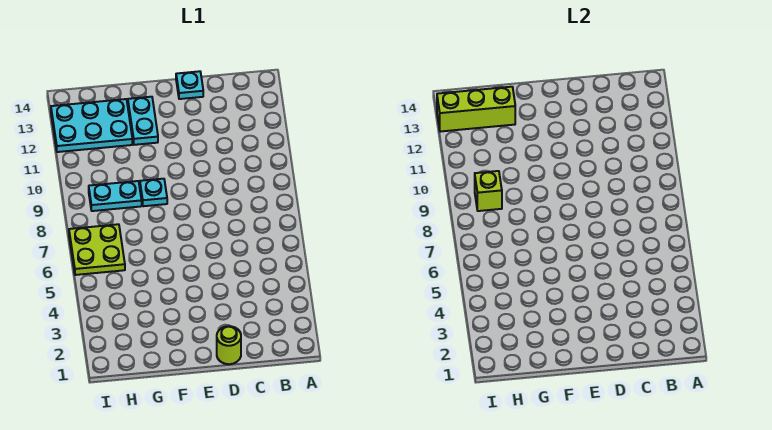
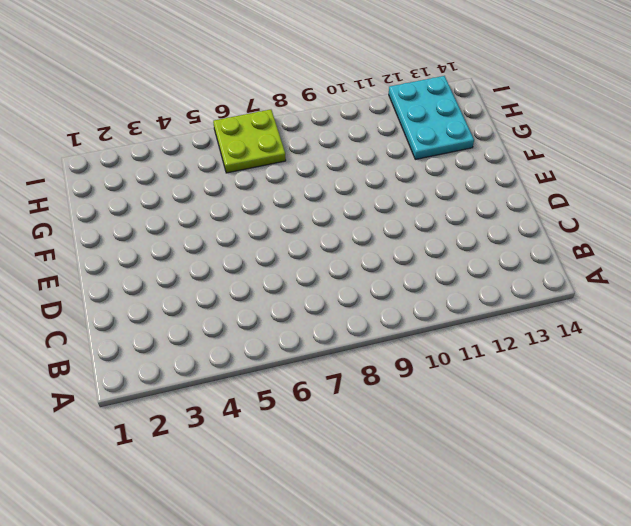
none -> lime round brick D1 level 1
none -> cyan plate D14 level 1

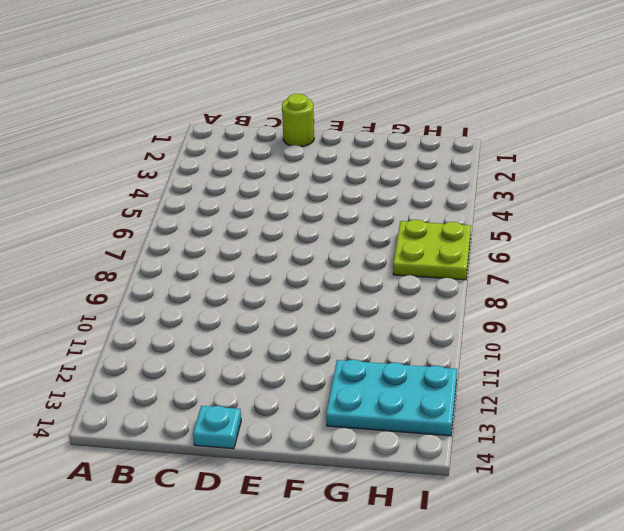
none -> cyan plate F9 level 1
none -> cyan plate F12:F13 level 1

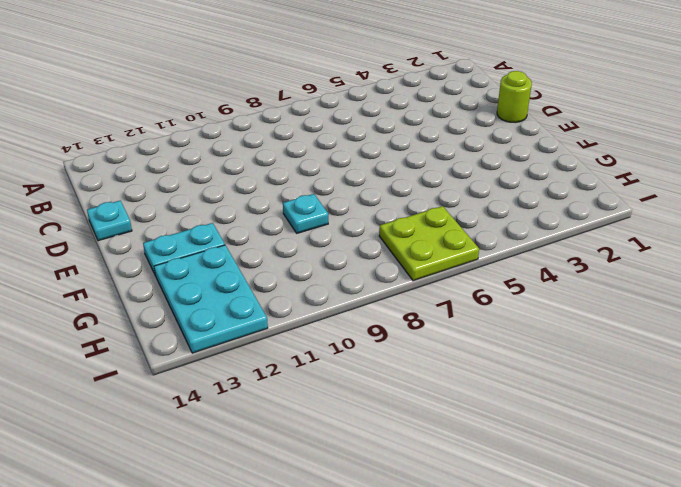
none -> cyan plate G9:H9 level 1
none -> lime brick G13:I13 level 2

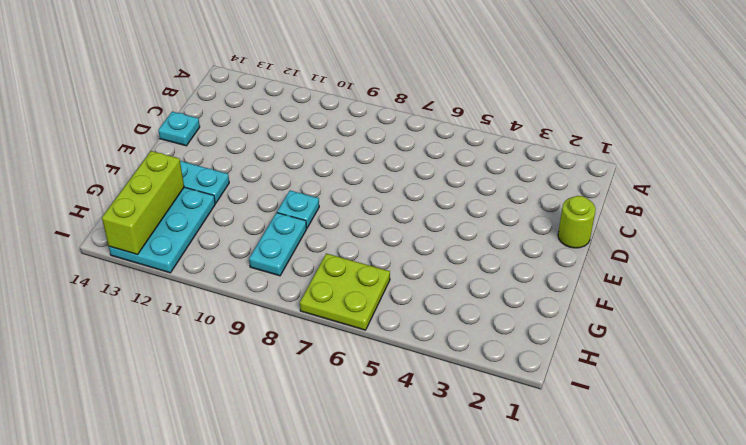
none -> lime brick H9 level 2

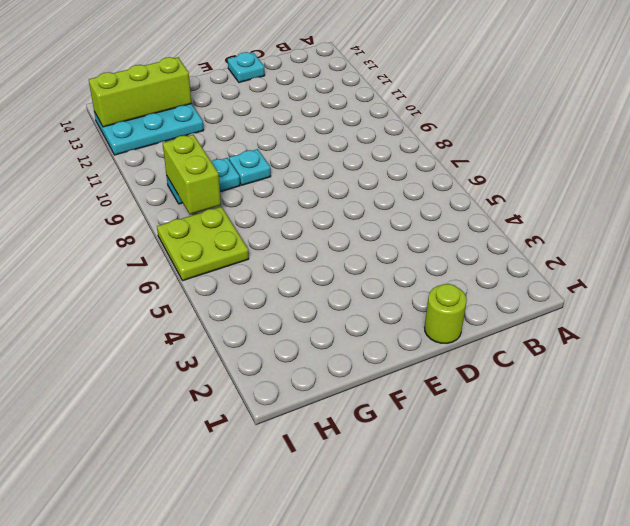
lime brick H8:H9 level 2 -> lime brick H9 level 2
none -> cyan plate F12:F13 level 1

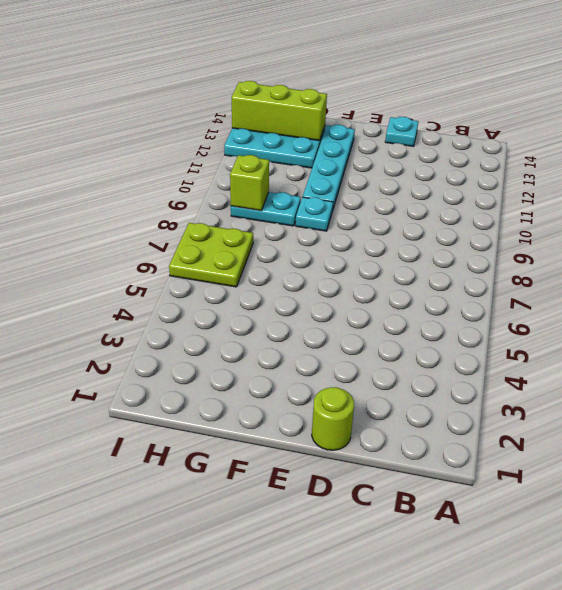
cyan plate F10:F13 level 1 -> cyan plate F12:F13 level 1

